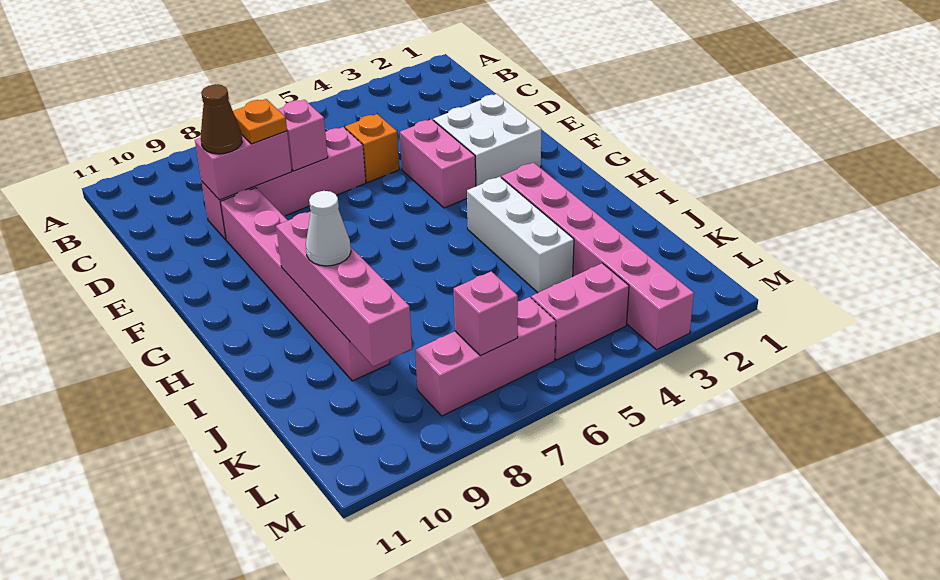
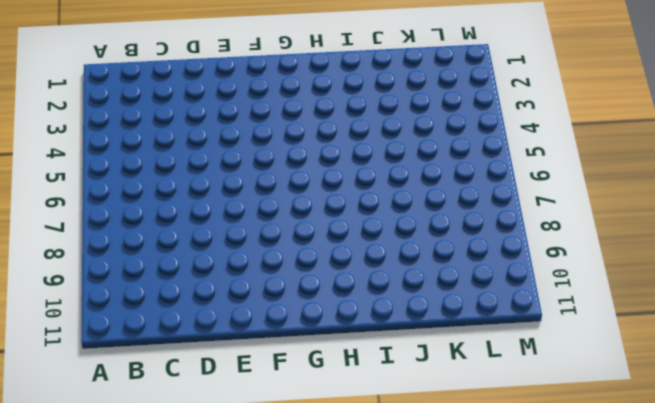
none -> orange brick D5 level 1
none -> pink brick D6:D9 level 1
none -> white brick E2:F3 level 1

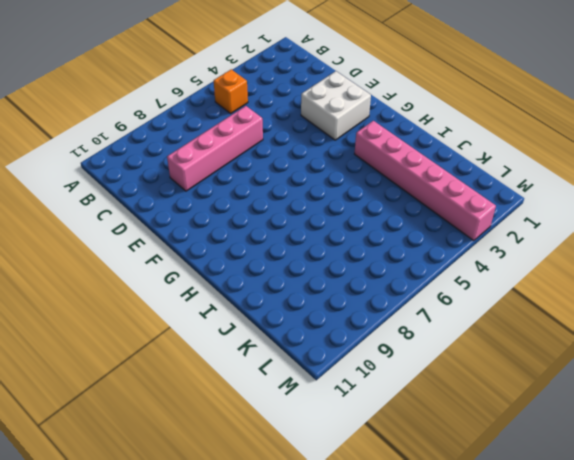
orange brick B5 level 1 -> orange brick D5 level 1
none -> pink brick E4:F4 level 1
none -> pink brick E9:J9 level 1
none -> white brick H4:J4 level 1

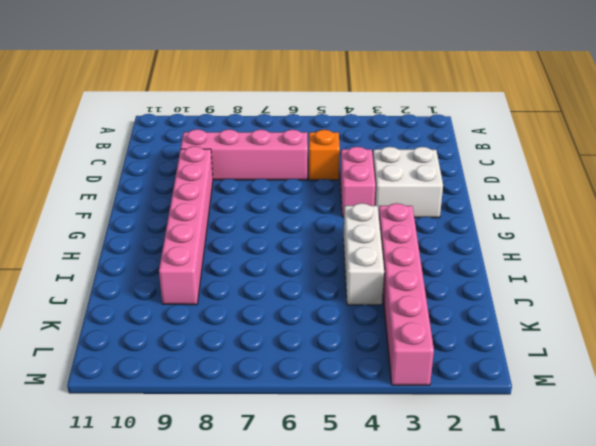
none -> pink brick L4:L5 level 1
none -> pink brick L6:L8 level 1
none -> pink brick D7 level 2

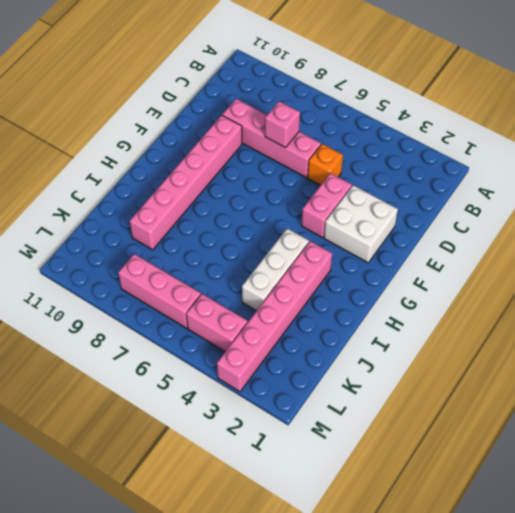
none -> pink brick D8:D9 level 2
none -> pink brick H9:K9 level 2
none -> pink brick L7 level 2

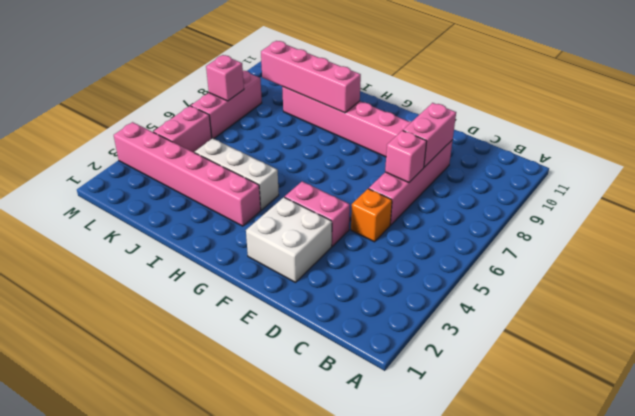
none -> orange plate D8 level 3
none -> brown cone D9 level 3
none -> white cone I9 level 3

